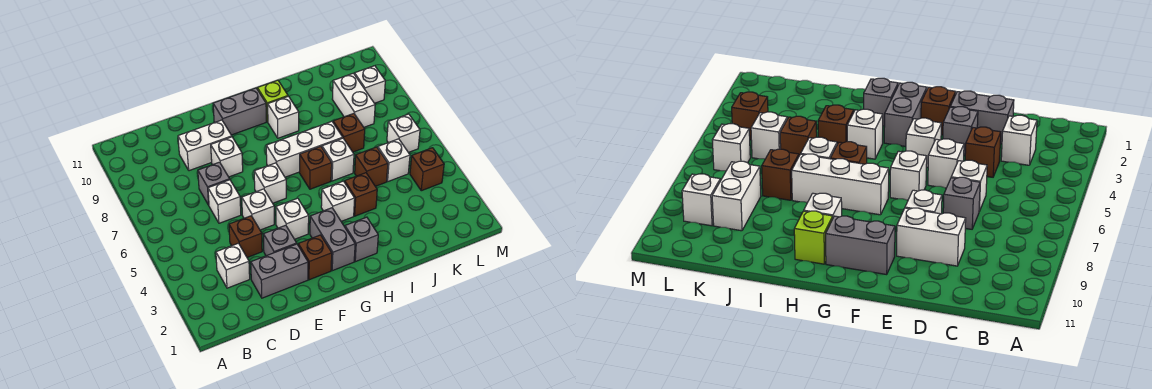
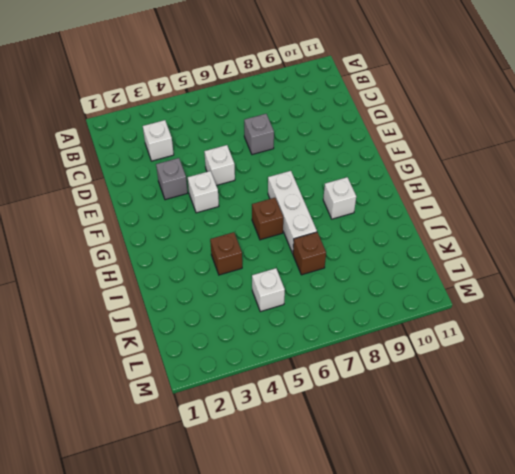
none -> grey brick D2:E2 level 1
none -> brown brick D4 level 1
none -> white brick D6 level 1

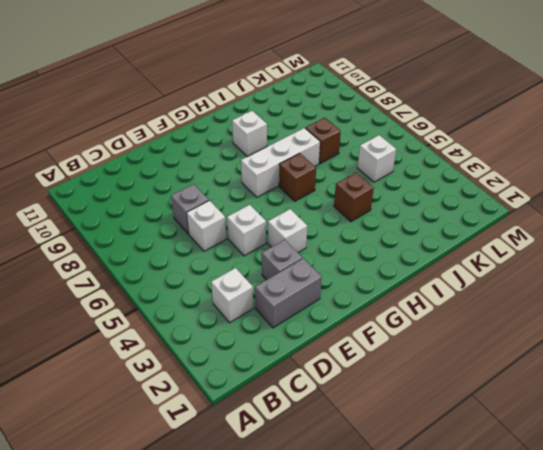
none -> brown brick D4 level 1
none -> white brick D9:E9 level 1
none -> white brick E8 level 1

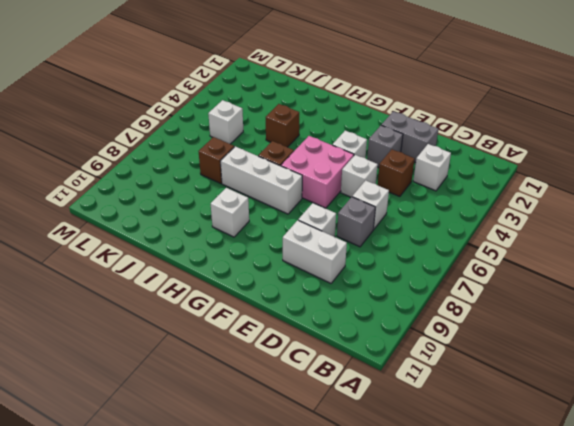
pink brick F5:G6 level 1 -> white brick F6 level 1
none -> brown brick F2 level 1
none -> grey brick F10:G10 level 1
none -> grey brick G2:G3 level 1

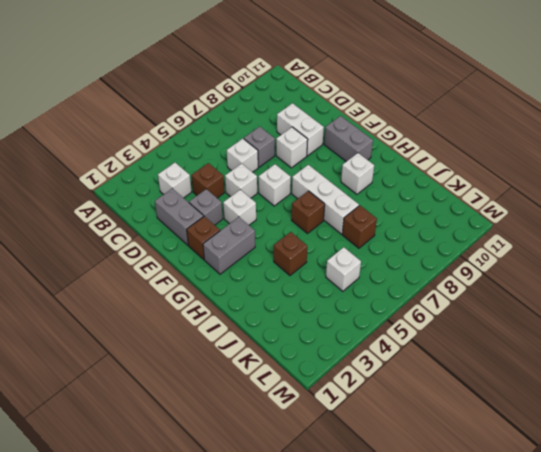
none -> grey brick H2 level 1
none -> white brick H4 level 1
none -> lime brick H10 level 1

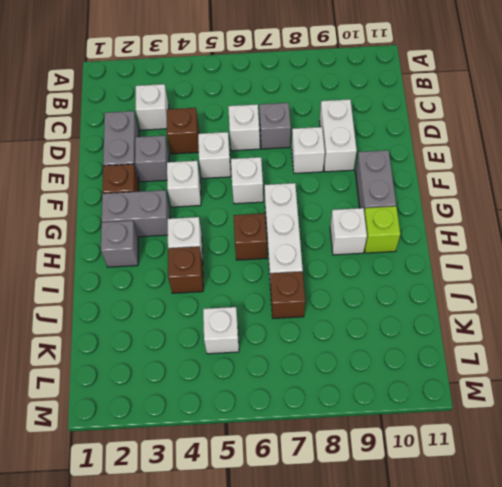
none -> white brick I6 level 1
none -> brown brick J5 level 1
none -> white brick K8:K9 level 1

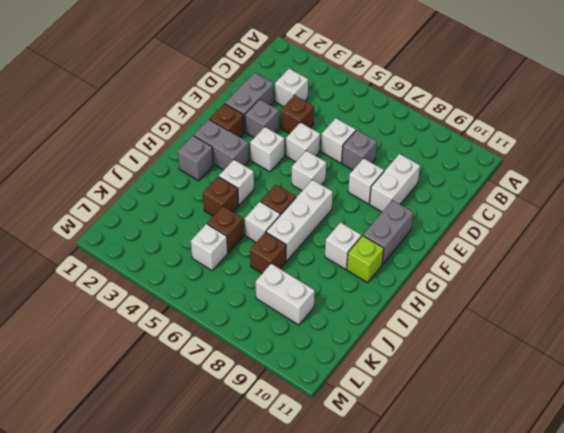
none -> brown brick L4 level 1
none -> white brick L6 level 1
none -> white brick L9 level 1

